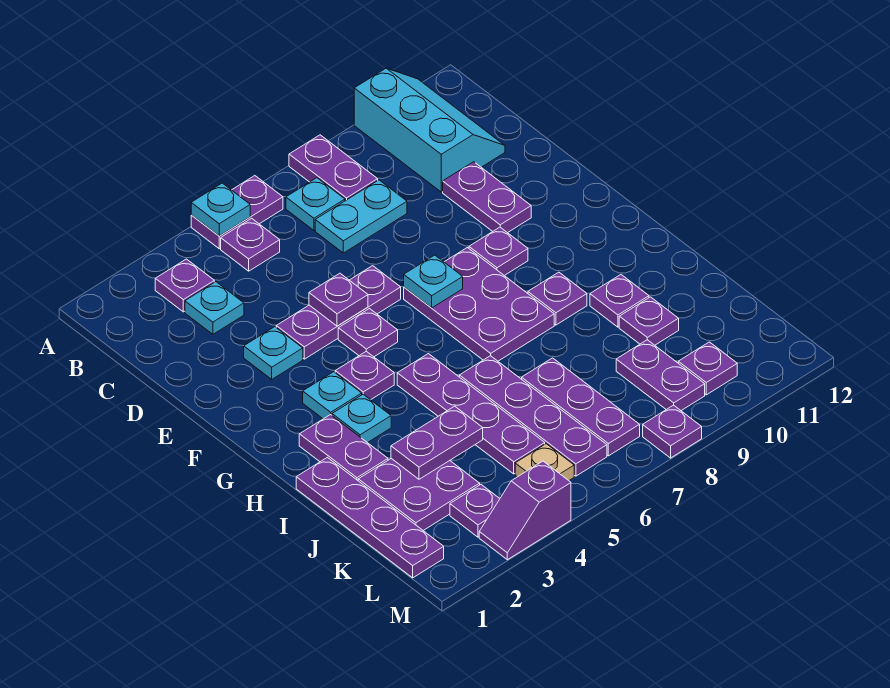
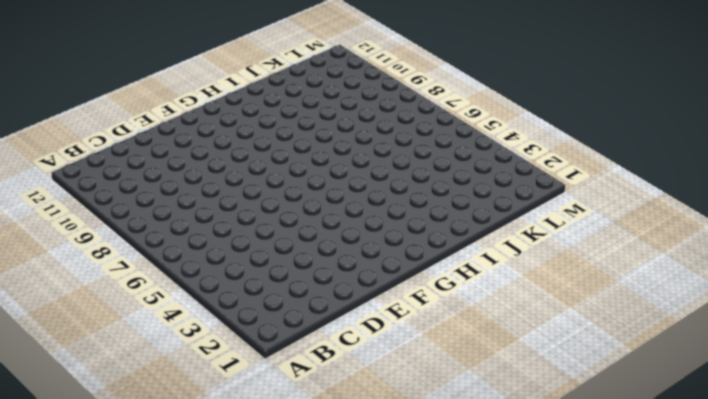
none -> purple plate A5:A6 level 1
none -> purple plate A8:B8 level 1
none -> cyan slope A10:C11 level 1 top 10
none -> purple plate B3 level 1

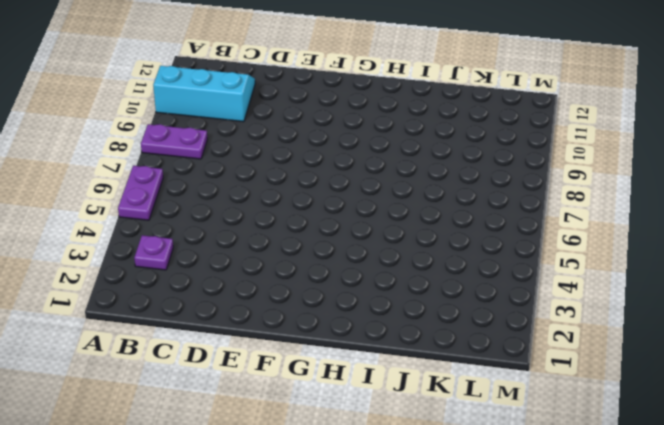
none -> purple plate B5 level 1
none -> cyan plate B7 level 1
none -> cyan plate C3 level 1
none -> cyan plate C7:C8 level 1

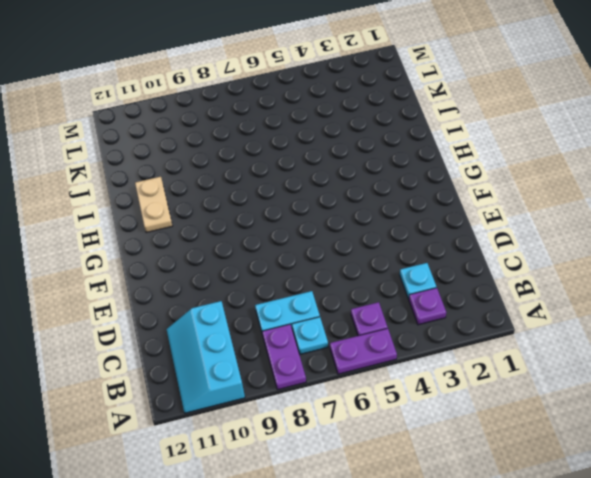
tan plate H11:I11 level 1 -> none
none -> purple plate D10:E10 level 1
none -> cyan plate E3 level 1
none -> purple plate E4:E6 level 1
none -> purple plate F5 level 1

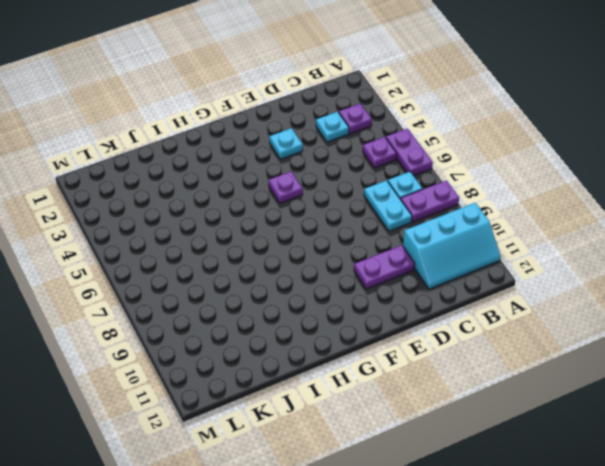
none -> purple plate E4:E6 level 1
none -> purple plate F7:H8 level 1
none -> purple plate F9 level 1
none -> cyan plate G3 level 1

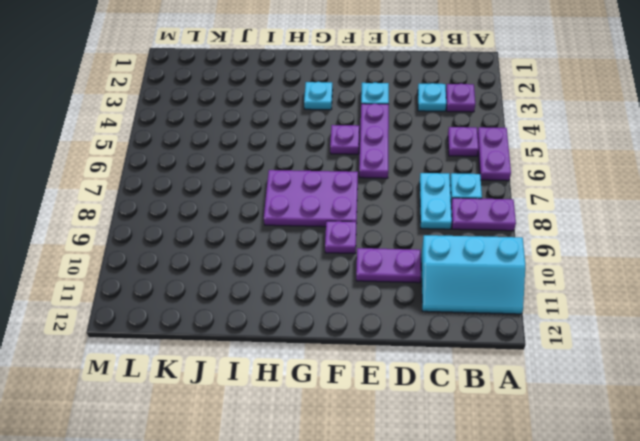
none -> purple plate G4 level 1
none -> purple plate H2:I2 level 1
none -> cyan plate H3 level 1
none -> purple plate H5:K5 level 1

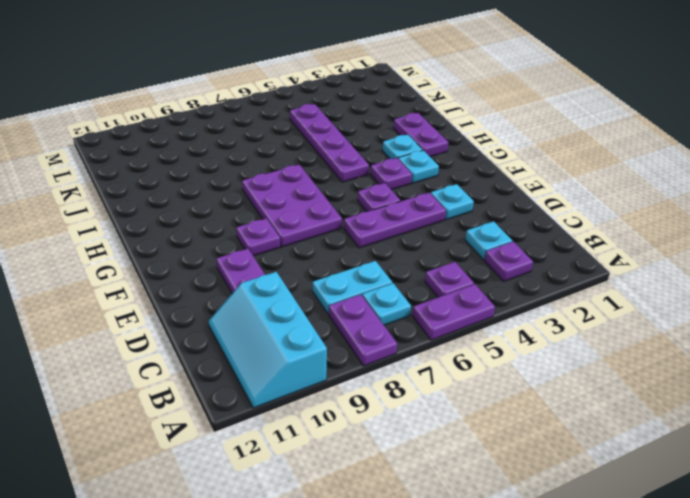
none -> purple plate H9 level 1
none -> purple plate I1:L1 level 1
none -> purple plate I6:L6 level 1
none -> purple plate I10 level 1

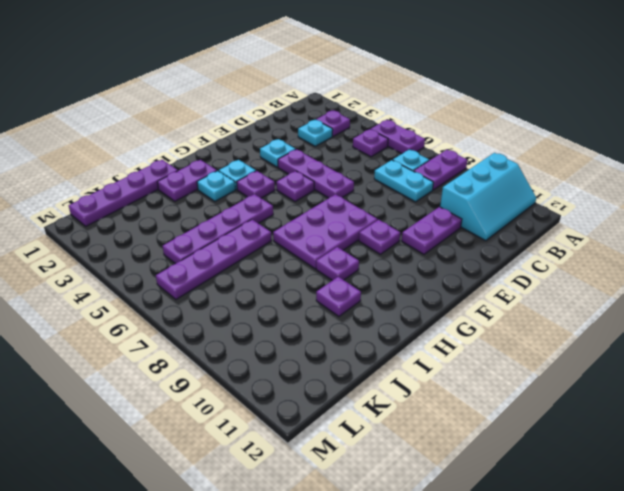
none -> purple plate J2:K3 level 1
none -> purple plate J7:L7 level 1
none -> purple plate J10 level 1
none -> purple plate K9:L9 level 1

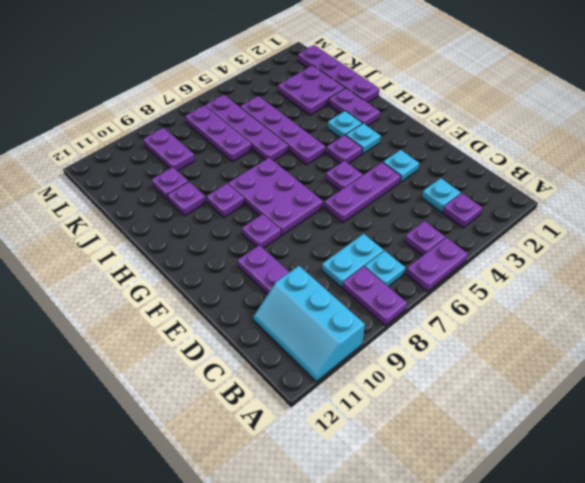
none -> purple plate L3 level 1
none -> tan plate L5 level 1
none -> purple plate L10 level 1
none -> purple slope M3:M4 level 1 top 4

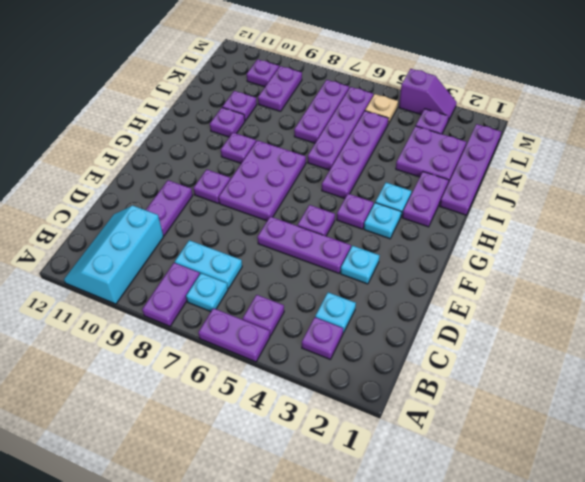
none -> purple plate M8 level 1
none -> cyan plate A5 level 2
none -> purple plate E5 level 2
none -> cyan plate F7 level 2

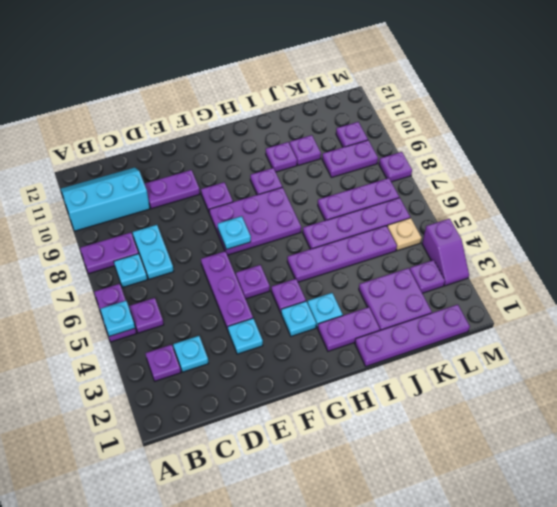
none -> purple plate E5 level 2
none -> purple plate J3:J4 level 2

